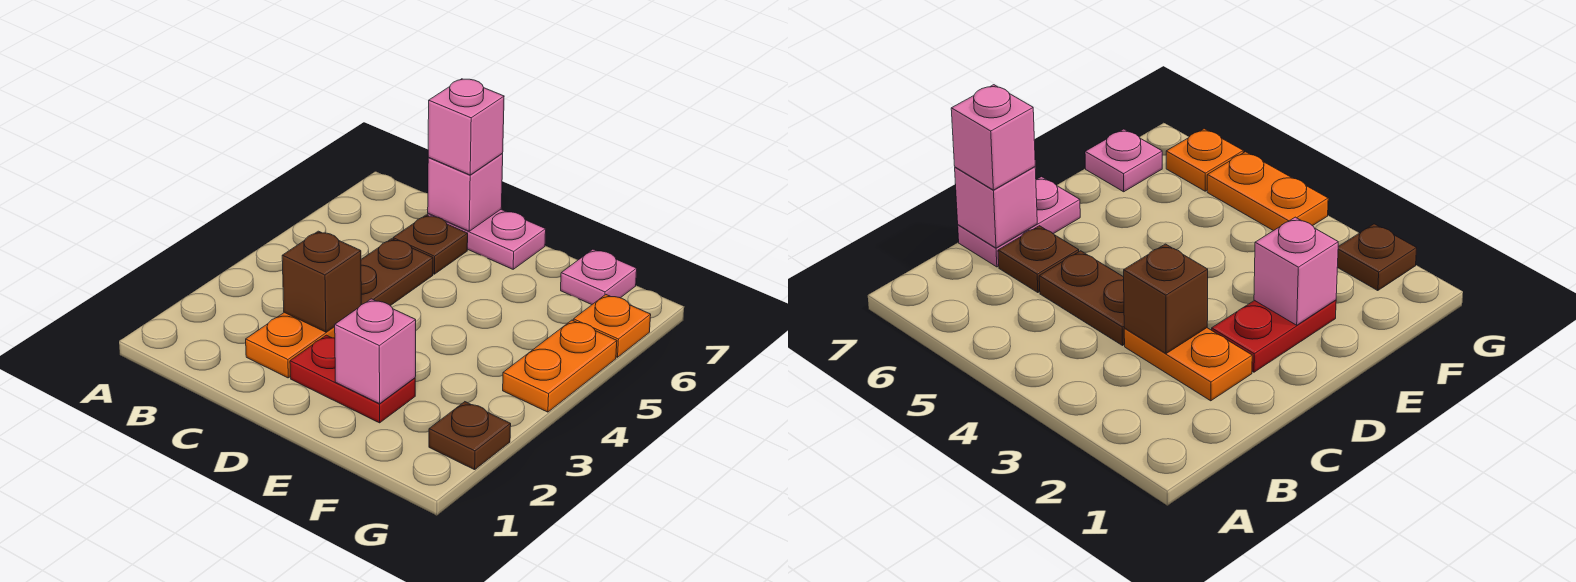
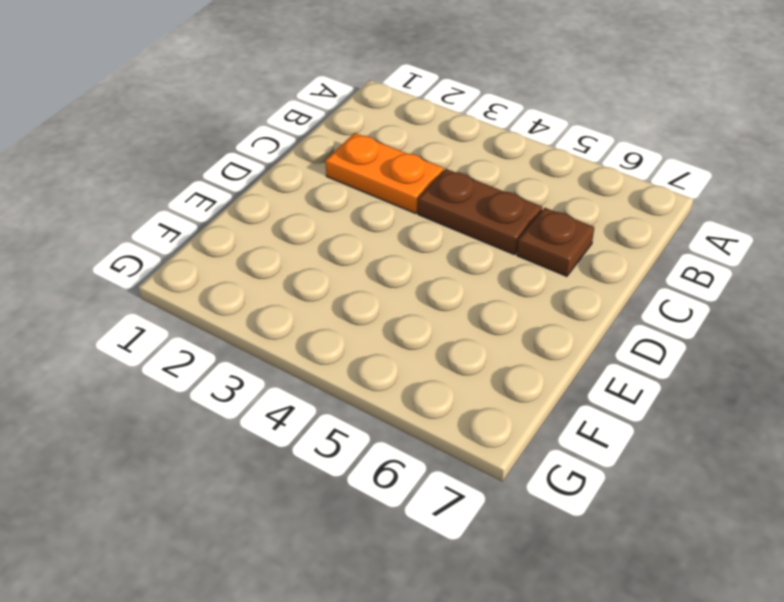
none -> pink plate C7:D7 level 1
none -> red plate D2:E2 level 1
none -> pink plate F7 level 1

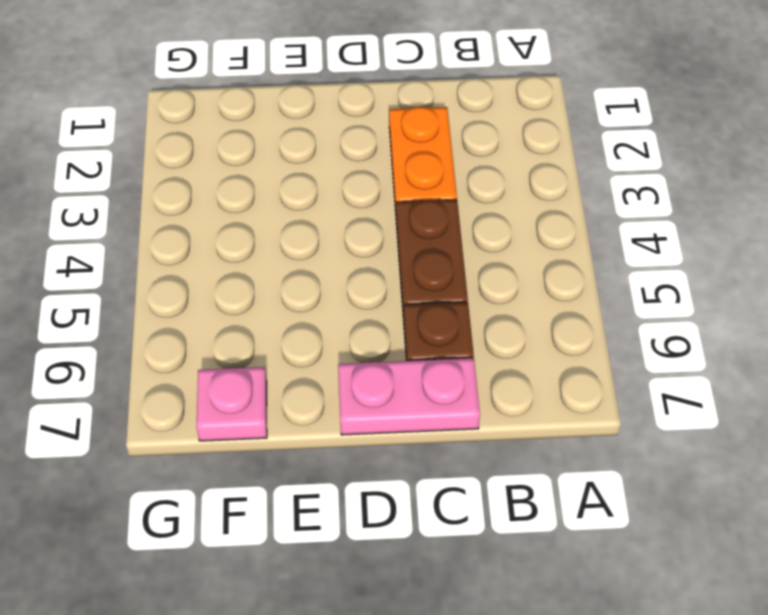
none -> red plate D2:E2 level 1
none -> brown plate G2 level 1
none -> orange plate G4:G5 level 1

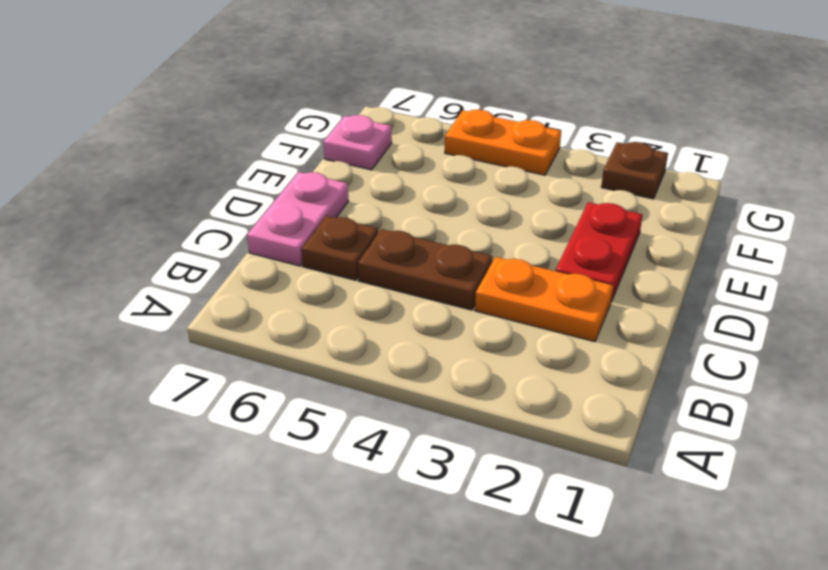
none -> orange plate G6 level 1
none -> brown brick C3 level 2
none -> pink brick C7 level 2

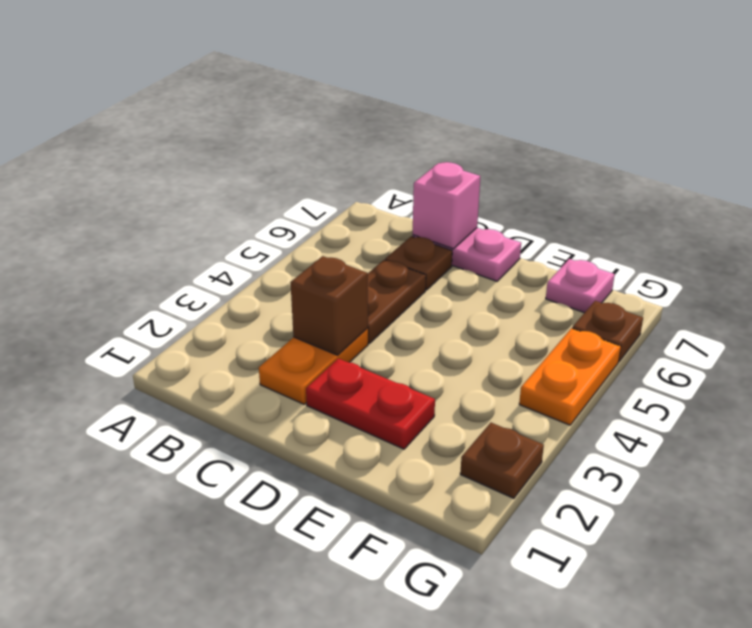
brown plate G6 level 1 -> orange plate G6 level 1
none -> pink brick E2 level 2
none -> pink brick C7 level 3

